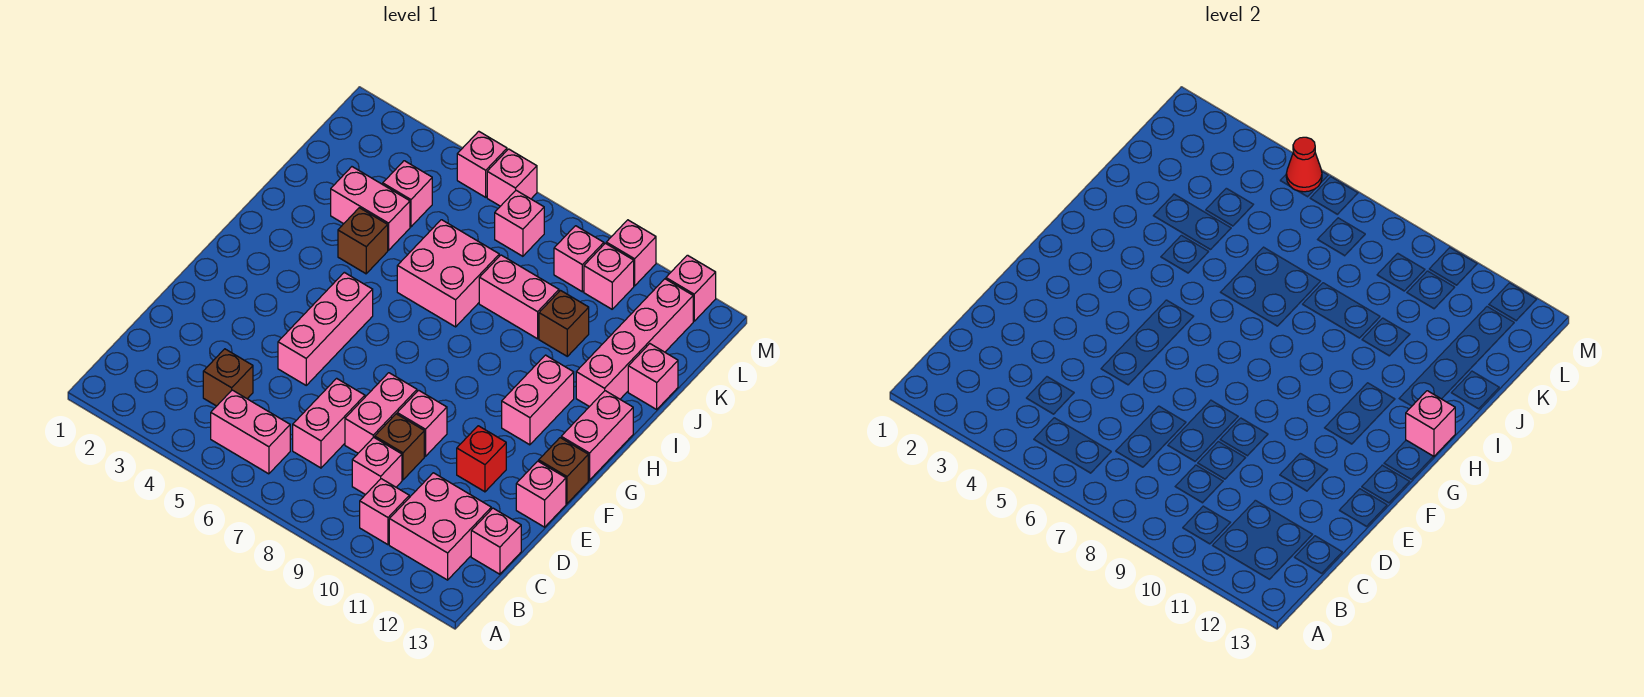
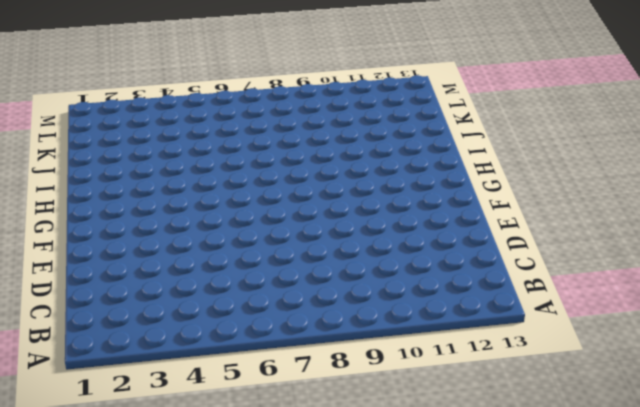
none -> pink brick B5:B6 level 1
none -> pink brick B10 level 1
none -> pink brick B11:C12 level 1
none -> brown brick C4 level 1

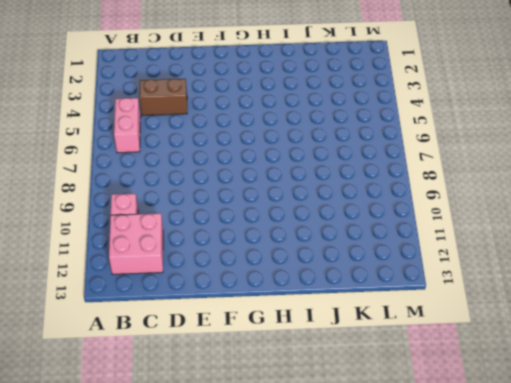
brown brick C4:D4 level 1 -> brown brick C4 level 1
none -> pink brick C7:D7 level 1
none -> pink brick C9 level 1
none -> pink brick C13 level 1
none -> pink brick D8:E8 level 1

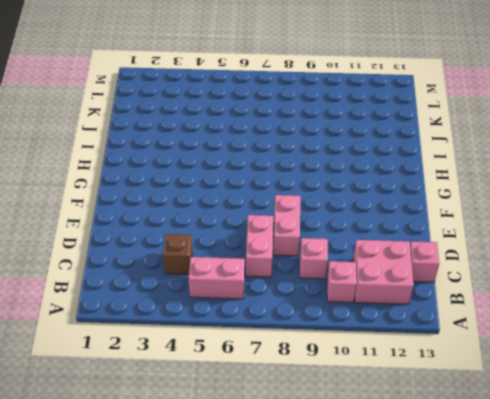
none -> brown brick D9 level 1
none -> pink brick E5:G5 level 1
none -> pink brick E9 level 1
none -> red brick E11 level 1

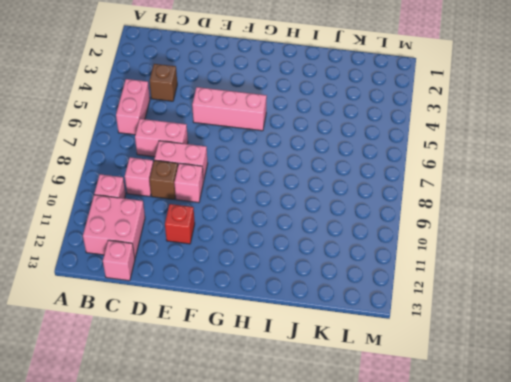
none -> pink brick E13 level 1
none -> brown brick F13 level 1
none -> pink brick G11:H11 level 1
none -> pink brick G13:H13 level 1

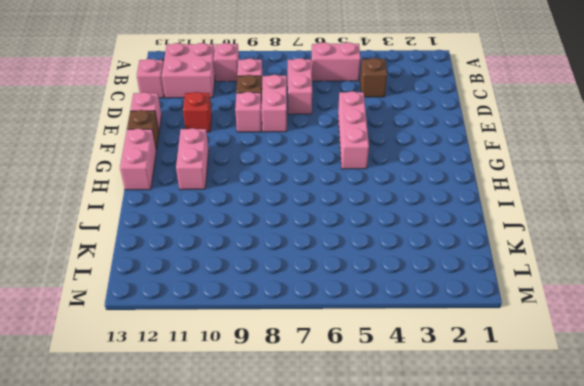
none -> brown brick I4 level 1
none -> pink brick I6:J7 level 1
none -> pink brick I12:L12 level 1
none -> pink brick J3:J4 level 1

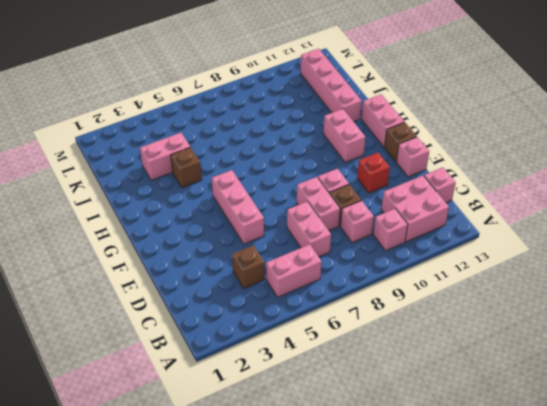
none -> pink brick I6:J7 level 1
none -> pink brick J8:J9 level 1
none -> brown brick J10 level 1
none -> pink brick J13 level 1

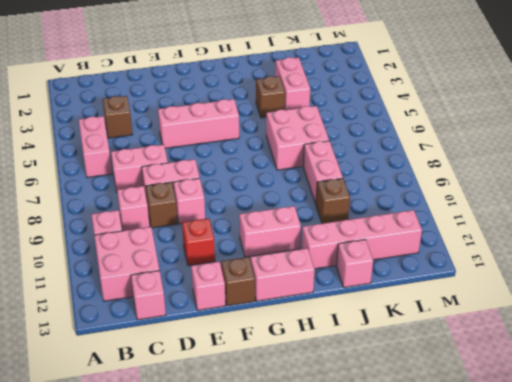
none -> pink brick K4 level 1
none -> pink brick L7 level 1
none -> pink brick L9 level 1
none -> pink brick L10 level 1

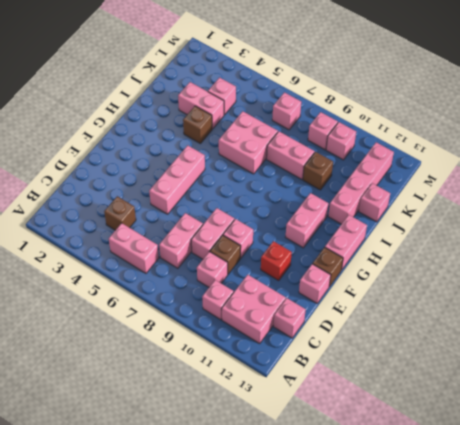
none -> pink brick M5 level 1
none -> pink brick M6 level 1
none -> pink brick M10 level 1
none -> pink brick M12 level 1

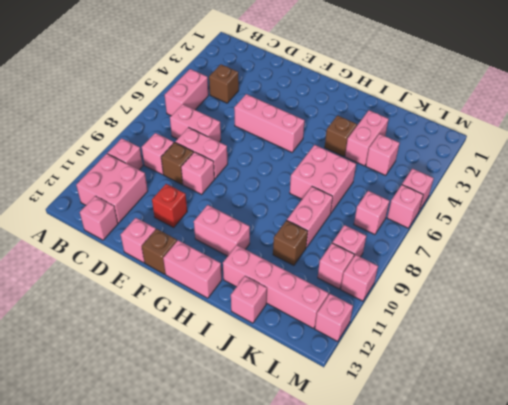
none -> pink brick H13 level 2
none -> red cone M5 level 2

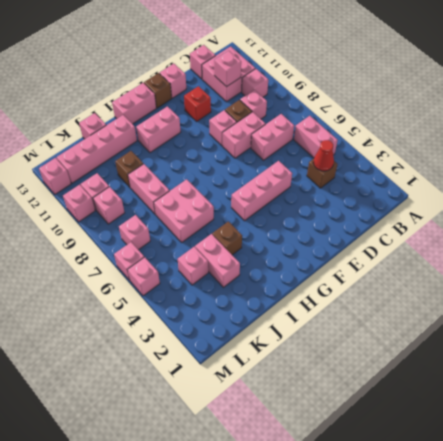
red cone C4 level 2 -> red cone M5 level 2
pink brick C11 level 2 -> pink brick H13 level 2

